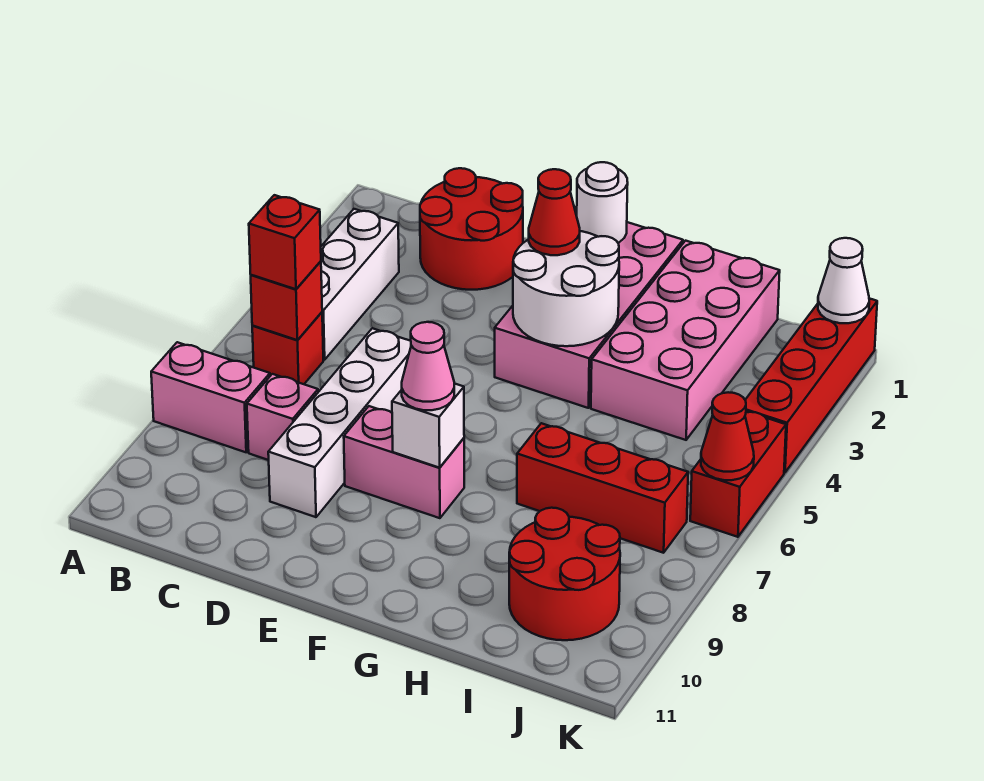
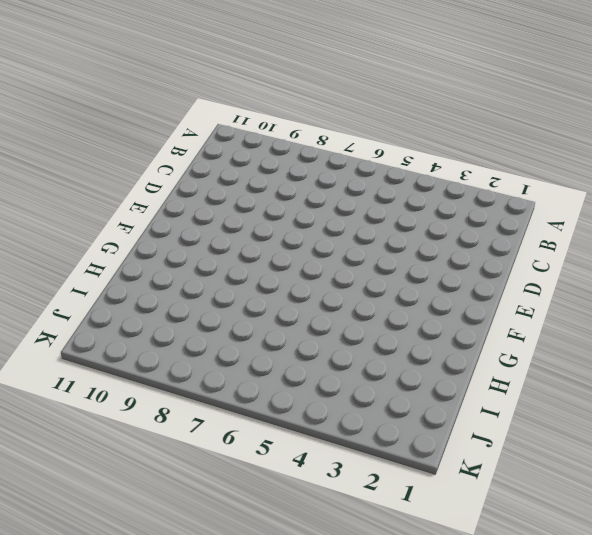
none -> pink brick A8:B8 level 1
none -> white brick B3:B5 level 1
none -> red brick B6 level 1

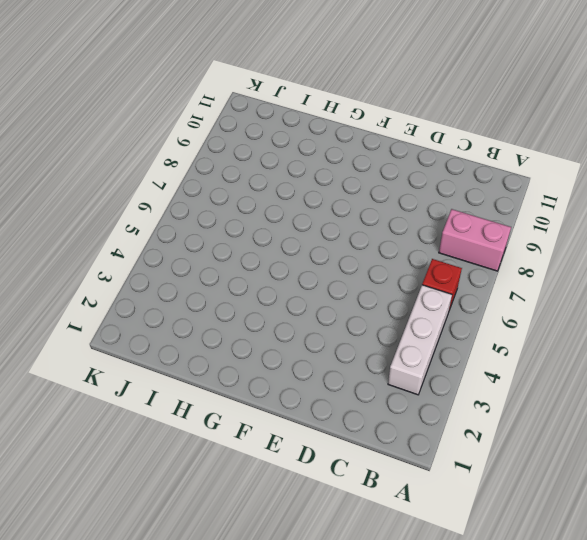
none -> red round brick C1:D2 level 1
none -> pink brick C8 level 1
none -> white brick D6:D9 level 1

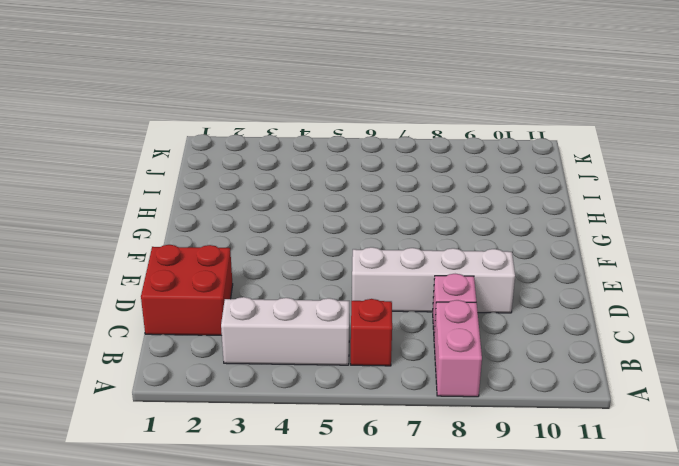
red brick C1:D2 level 1 -> red round brick C1:D2 level 1
none -> pink brick E8:F8 level 1
none -> pink brick F1:G4 level 1
none -> pink brick H1:I4 level 1

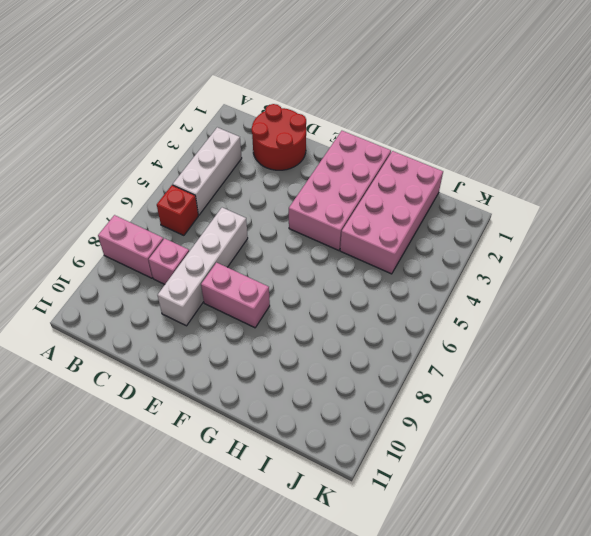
none -> red brick H7:J7 level 1
none -> red round brick I9:J10 level 1
none -> red brick K1:K4 level 1

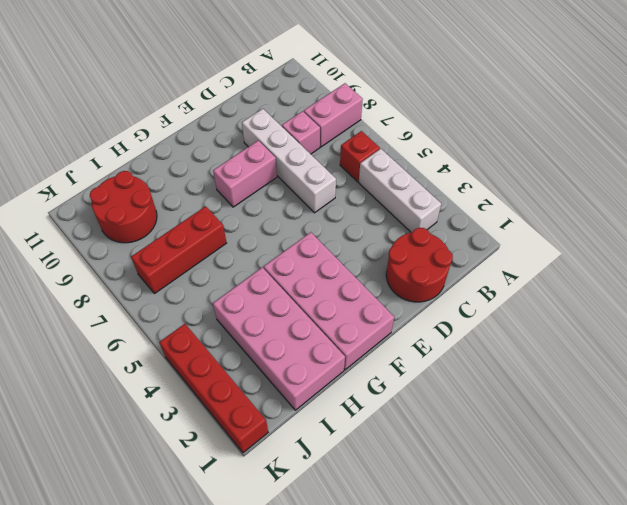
none -> red brick K5:K6 level 1
none -> red brick B6 level 2
none -> white round brick F1 level 2

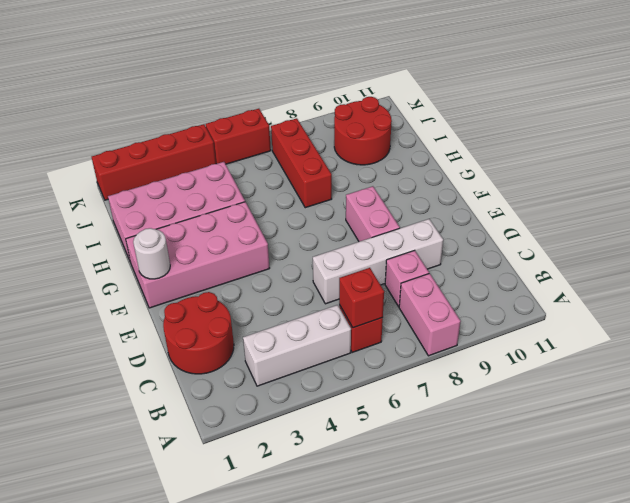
none -> white round brick F3:G4 level 2
none -> white brick F8 level 2
none -> white cone K1 level 2

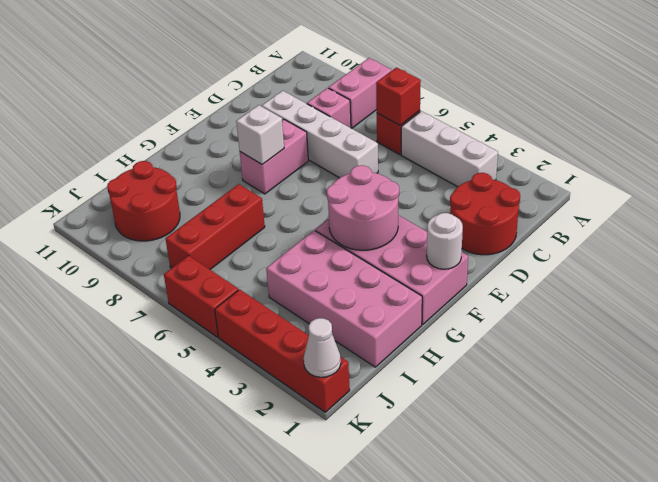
pink round brick F3:G4 level 2 -> white round brick F3:G4 level 2
none -> red cone K6 level 2
none -> red brick B6 level 3
none -> red cone F3 level 3

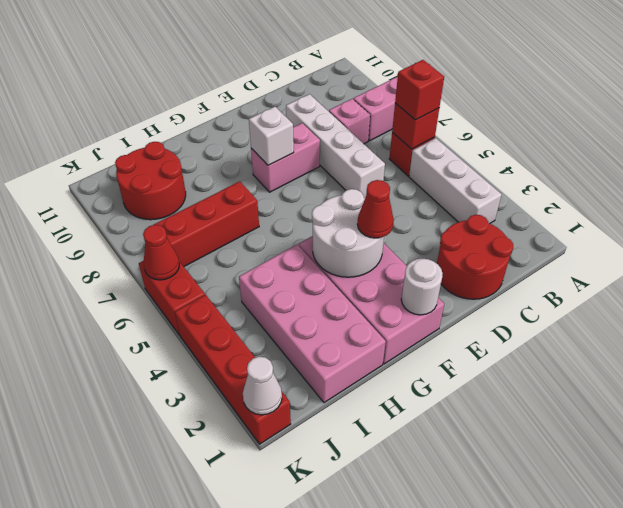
none -> pink cone F8 level 3

